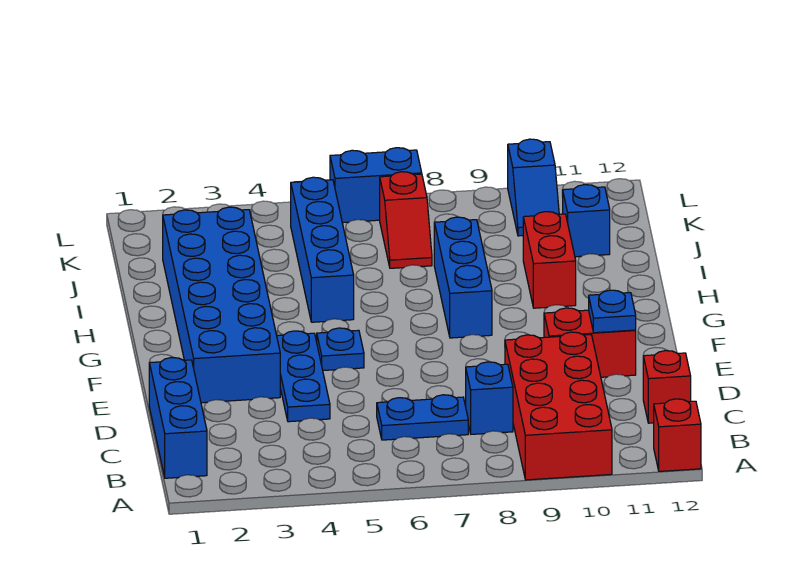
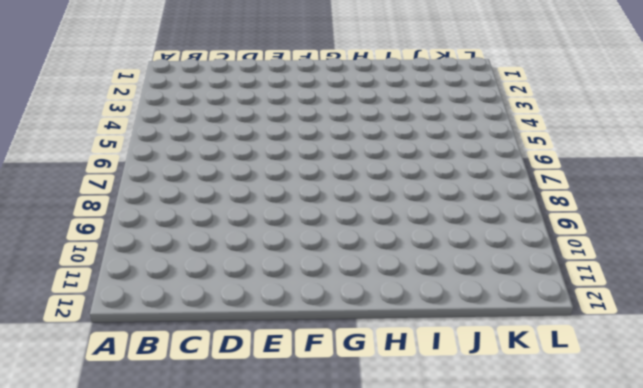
none -> red brick A9:D10 level 1
none -> red brick A12 level 1
none -> blue brick B1:D1 level 1

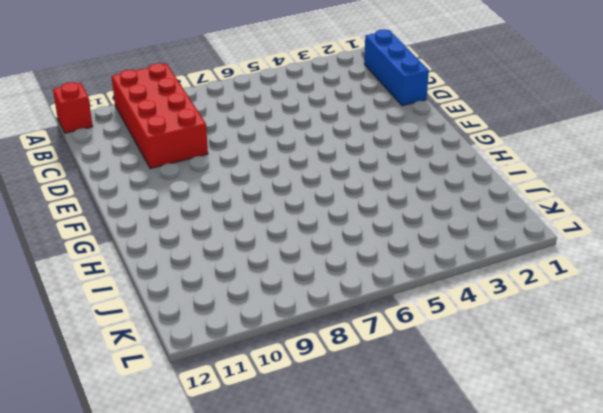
none -> blue plate C6:C7 level 1
none -> blue brick C8 level 1
none -> red brick C12 level 1

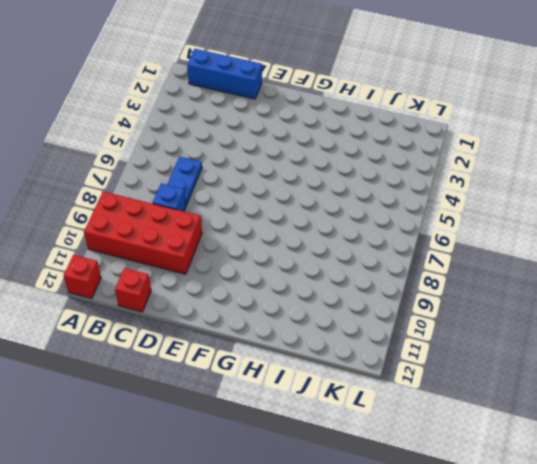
none -> blue plate D4:F4 level 1
none -> blue brick E2:J3 level 1
none -> red brick E10:E11 level 1

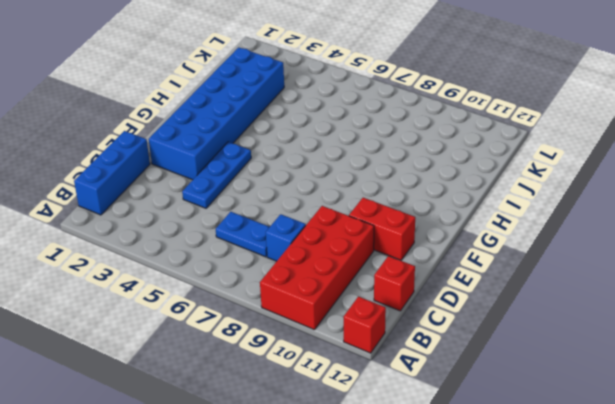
none -> blue plate F5 level 1
none -> blue brick G8:I8 level 1
none -> blue brick H5:K5 level 1

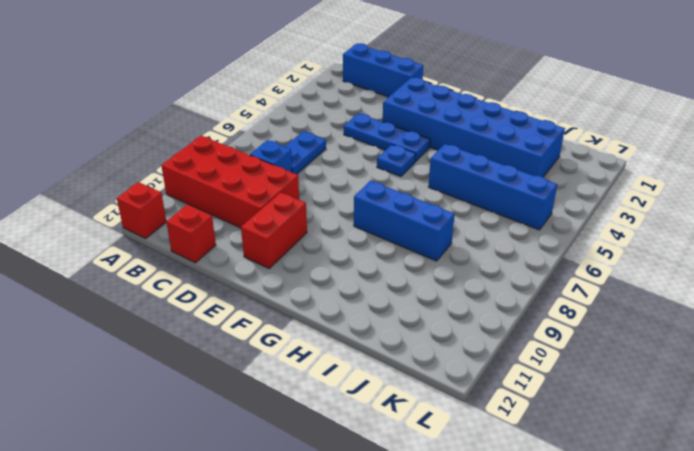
none -> red brick H10:I10 level 1
none -> red slope J7:K7 level 1 top K
none -> blue brick J11 level 1

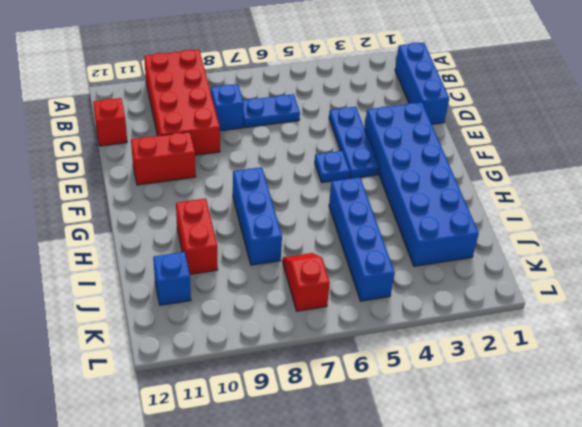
none -> red brick A12 level 1
none -> blue slope K10:L10 level 1 top L
none -> blue brick L6:L7 level 1

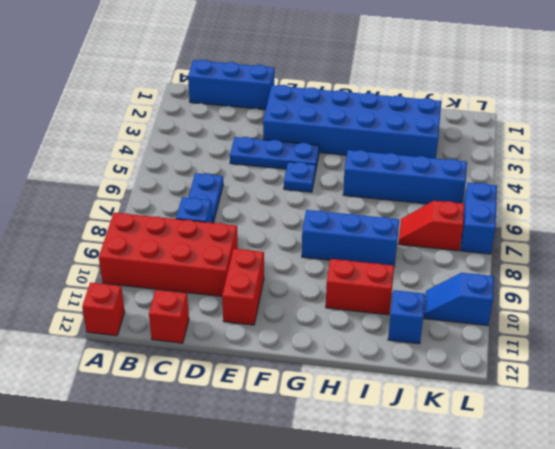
none -> blue plate E11 level 2

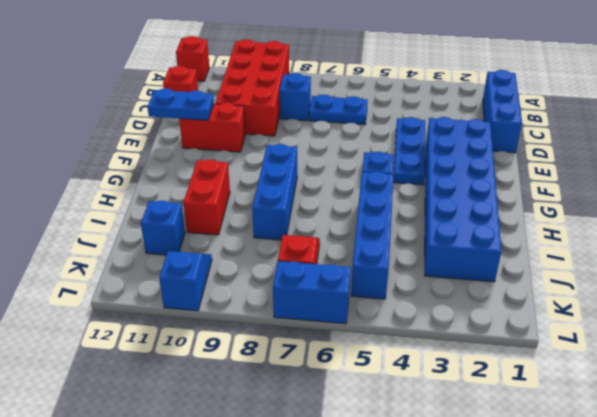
blue plate E11:E12 level 2 -> blue plate E11 level 2

